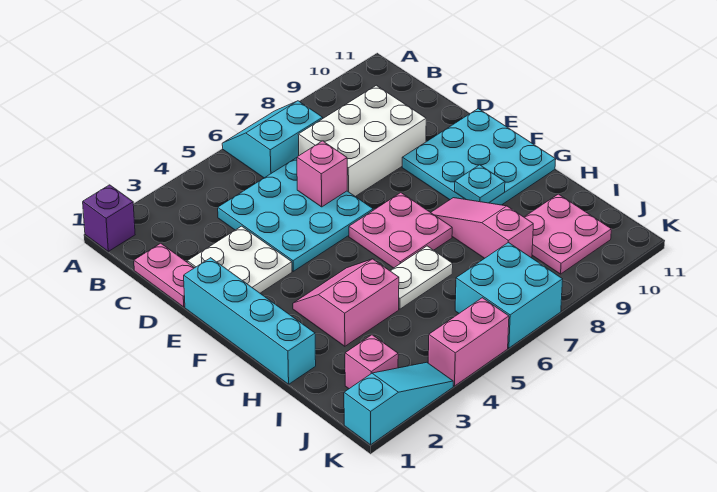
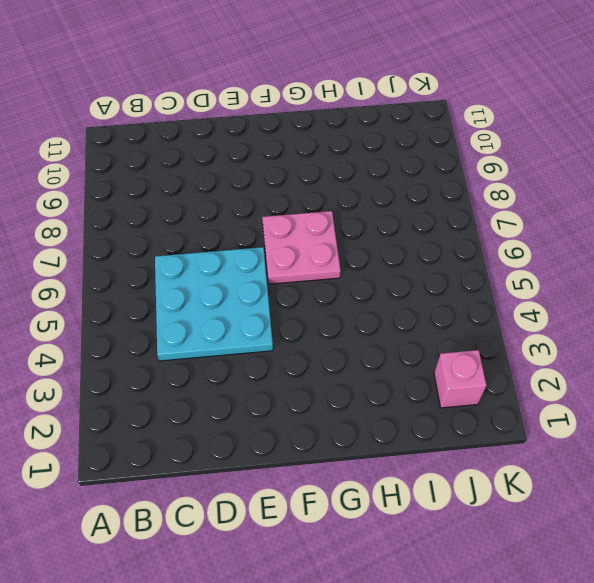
none -> purple brick A1 level 1
none -> cyan slope A6:B7 level 1 top B
none -> pink plate C1:D1 level 1

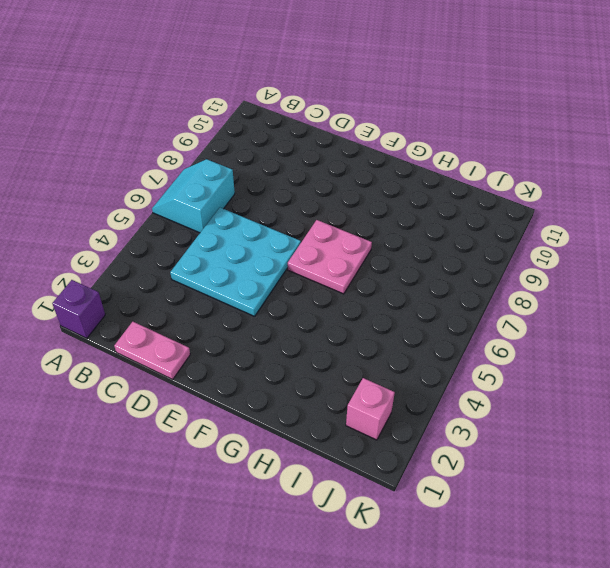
none -> white brick C7:D9 level 1
none -> white plate D2:E3 level 1
none -> cyan brick E1:H1 level 1

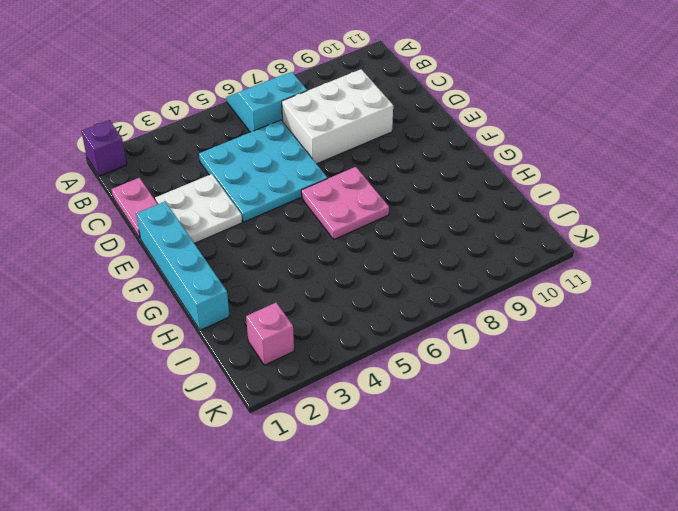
none -> cyan plate E9:G11 level 1
none -> pink slope G3:H4 level 1 top H
none -> pink slope G8:I8 level 1 top I

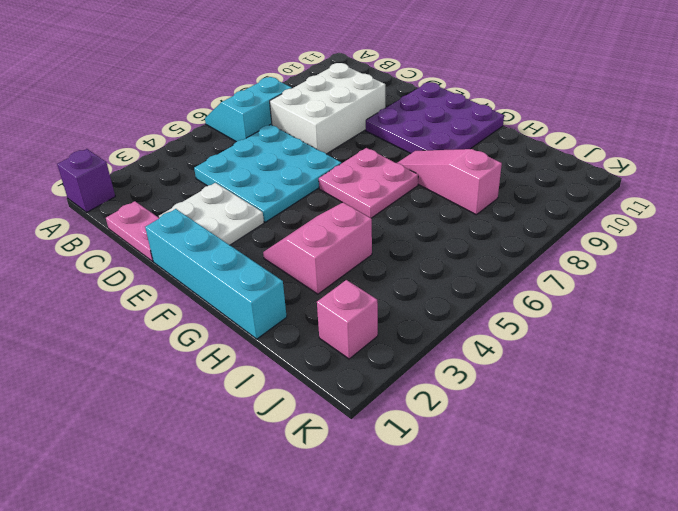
purple plate E9:G11 level 1 -> cyan plate E9:G11 level 1
none -> white plate H5:H6 level 1
none -> pink plate I9:J10 level 1
none -> cyan brick J6:K7 level 1

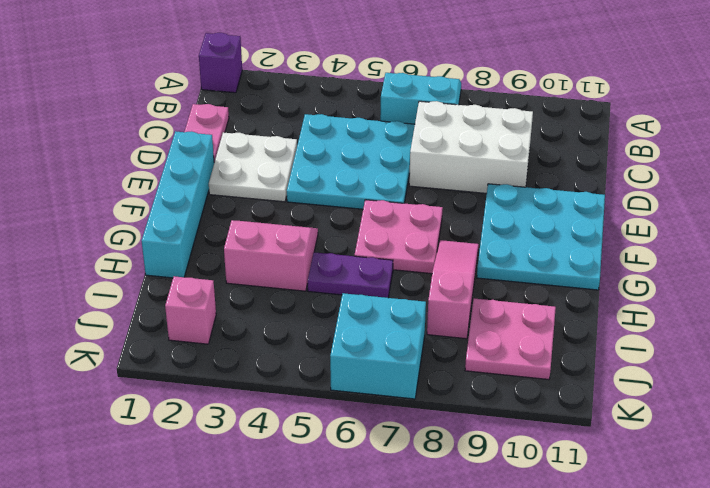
purple plate H5:H6 level 1 -> white plate H5:H6 level 1
none -> cyan slope K1:K3 level 1 top 1
none -> pink brick K4:K5 level 1
none -> pink brick D6 level 2

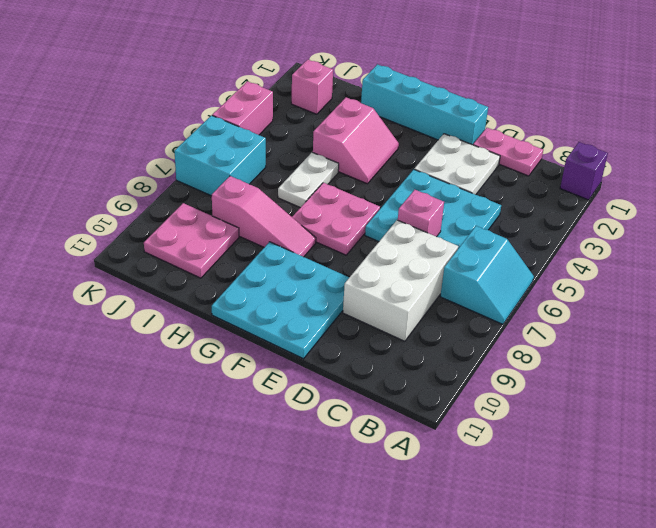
none -> cyan slope K1:K3 level 1 top 1
none -> cyan plate G9 level 2

